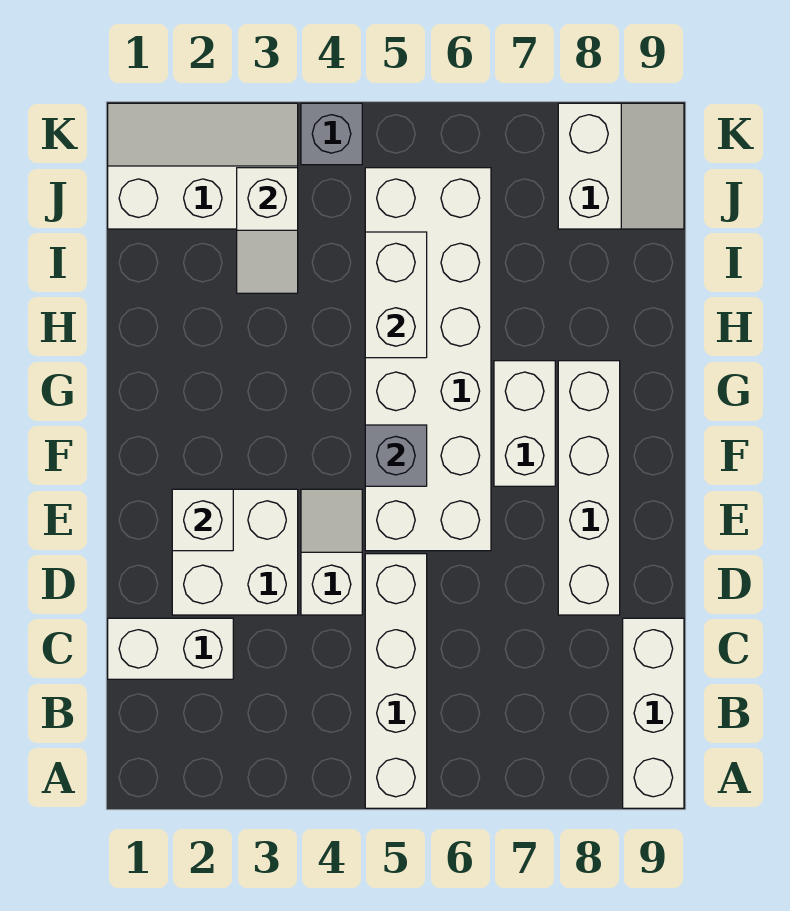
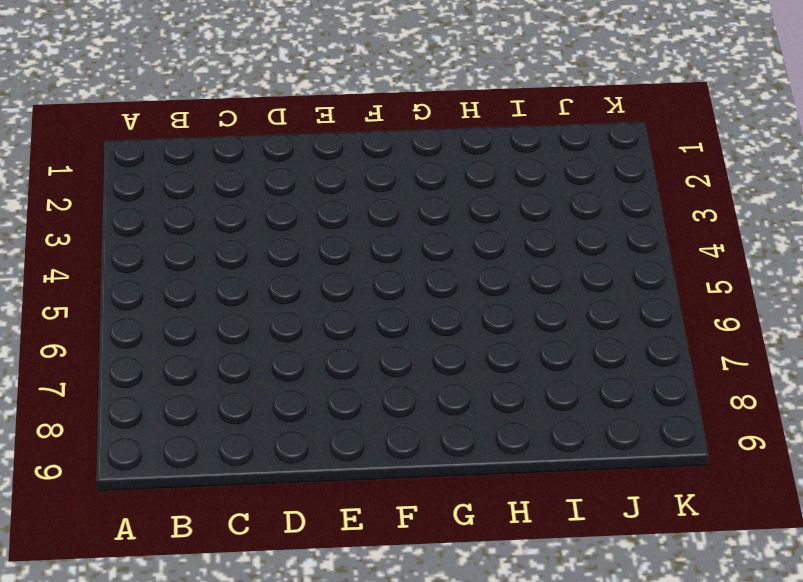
none -> white brick A5:D5 level 1
none -> white brick A9:C9 level 1
none -> white brick C1:C2 level 1

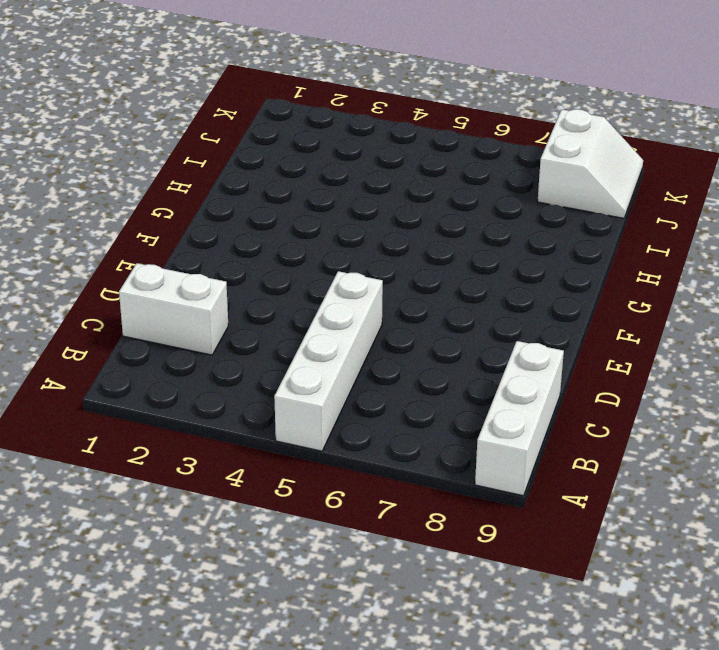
none -> white brick D2:E3 level 1
none -> white slope D4:E4 level 1 top D
none -> white brick D8:G8 level 1

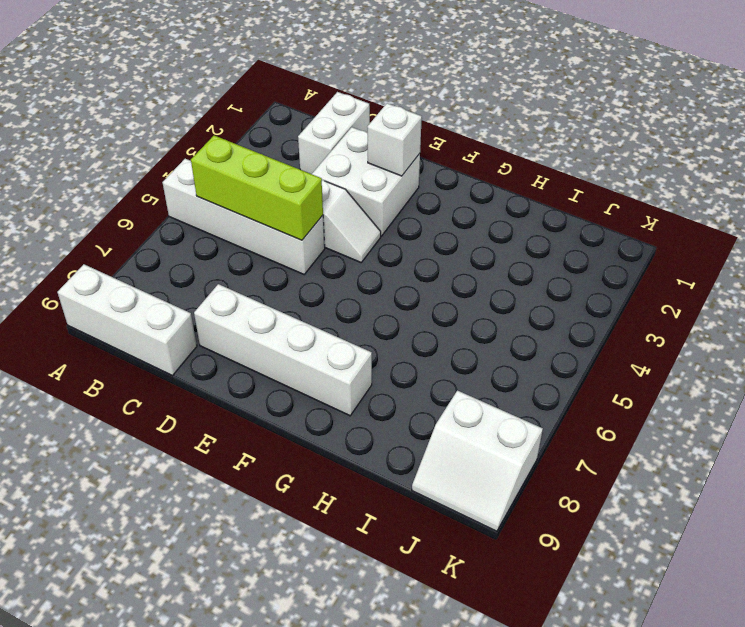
lime brick B5:D5 level 2 -> none
none -> white brick E5:J6 level 1
none -> white brick F7:G7 level 1
none -> white slope J1:K3 level 1 top J

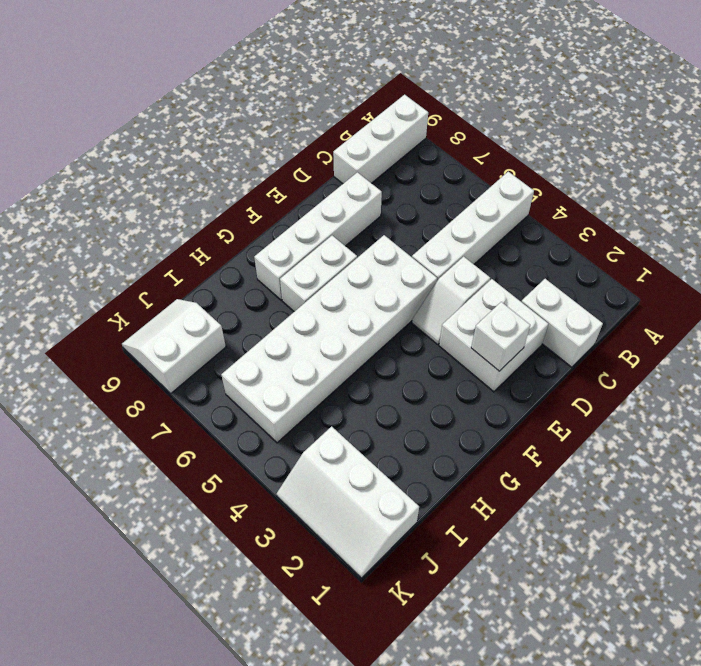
none -> grey brick K4 level 1
none -> grey brick F5 level 2
none -> white brick H5:I5 level 2

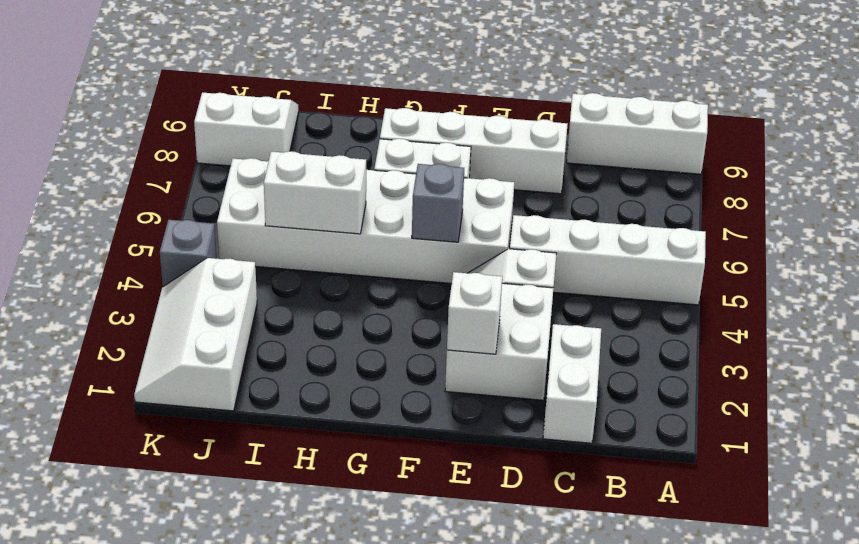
none -> white slope I3:J3 level 2 top J

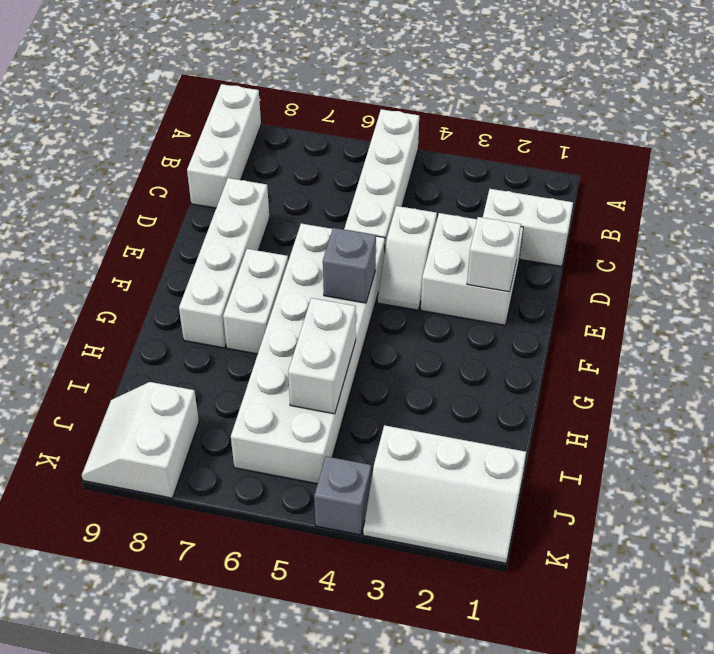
none -> white slope I3:J3 level 2 top J

